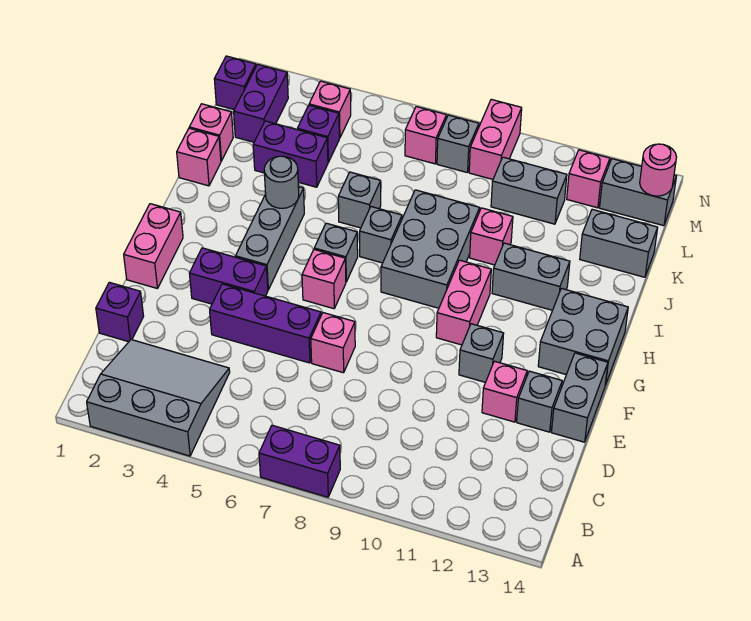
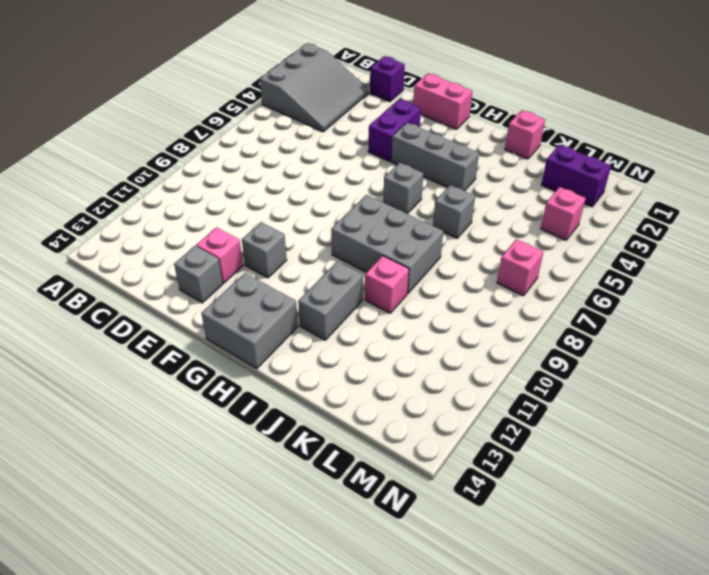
none -> purple brick A7:A8 level 1
none -> purple brick E4:E6 level 1
none -> pink brick E7 level 1
none -> grey brick E14:F14 level 1

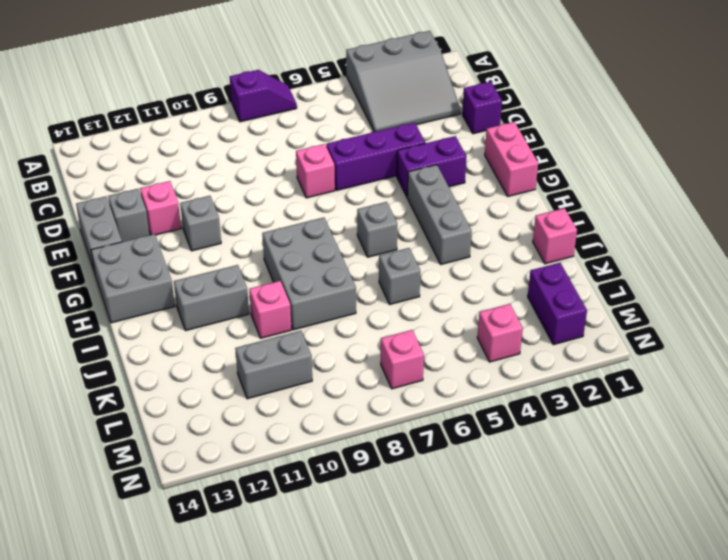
purple slope A7:A8 level 1 top 8 -> purple brick A7:A8 level 1
none -> pink brick G6 level 1
none -> pink brick G10:H10 level 1
none -> grey brick I7 level 1
none -> pink brick K1 level 1

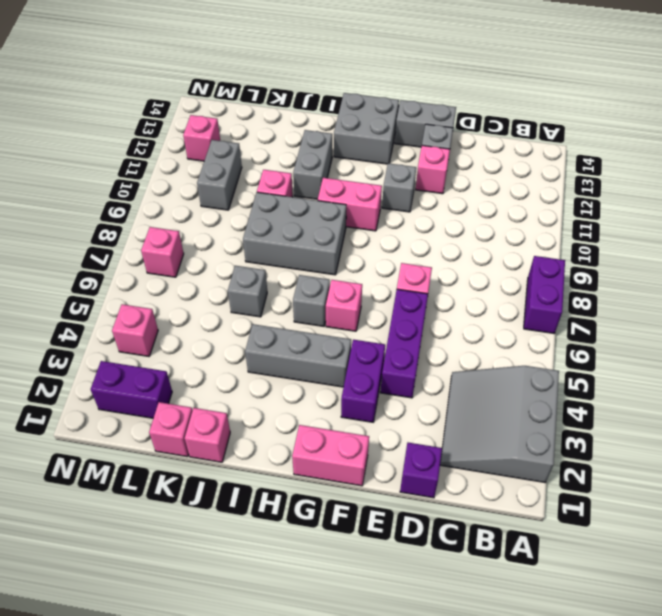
none -> grey brick I7 level 1
none -> purple brick K3:K4 level 1
none -> grey brick K13:K14 level 1
none -> purple brick L4 level 1

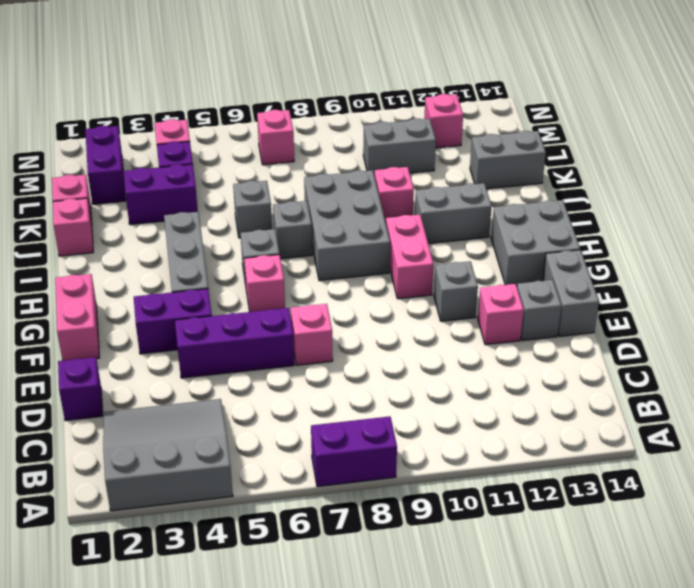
none -> purple brick M1 level 1
none -> grey brick M8 level 1
none -> pink brick M9:N9 level 1
none -> grey brick M13:M14 level 1

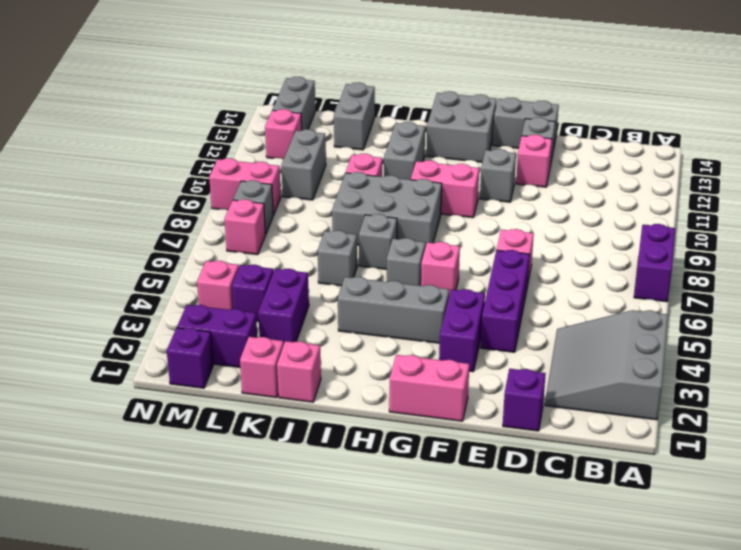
none -> grey round brick I4 level 2
none -> pink round brick M14 level 2

